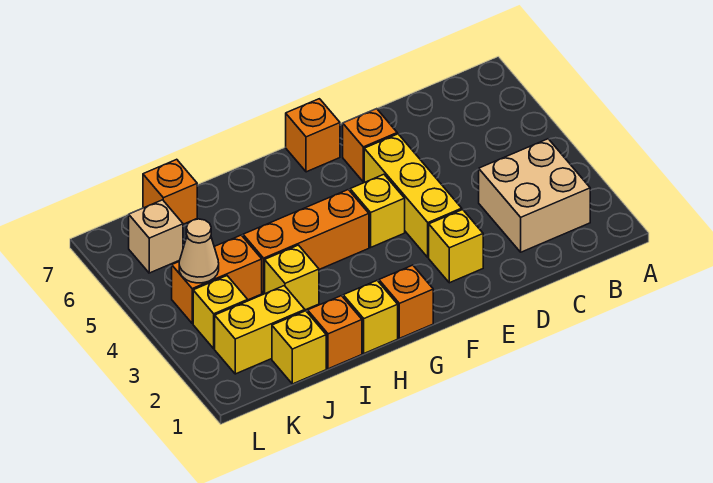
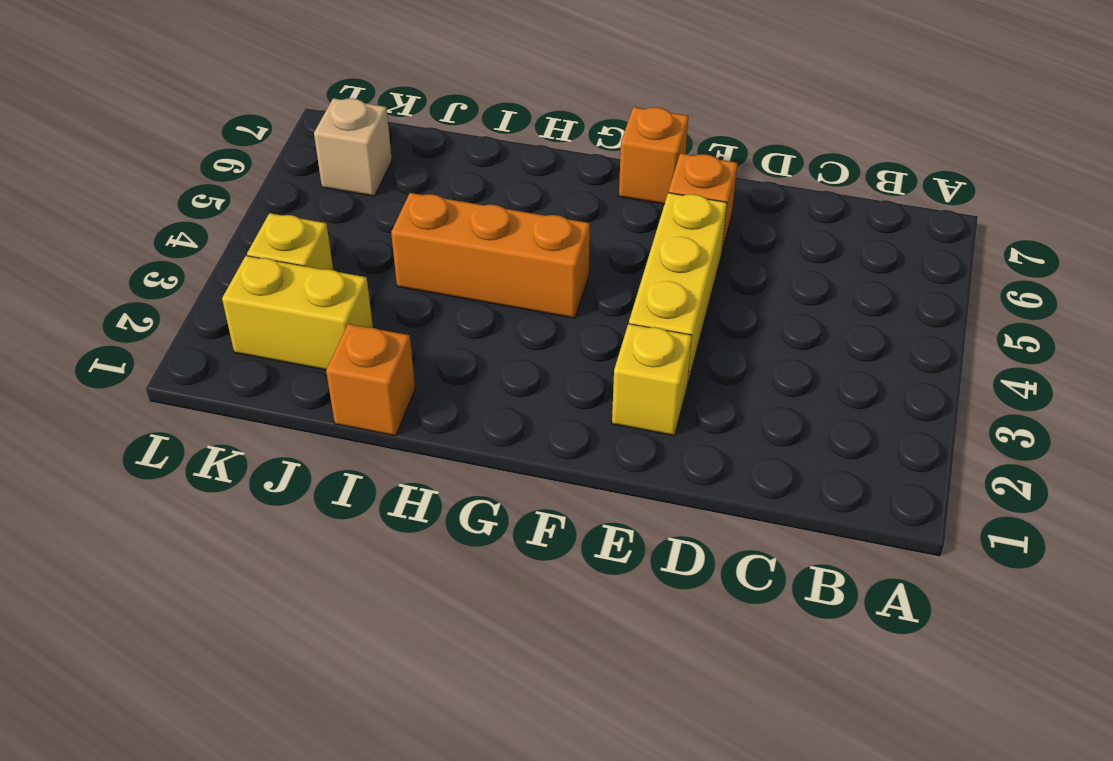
none -> tan brick B2:C3 level 1
none -> yellow brick F4 level 1
none -> orange brick G1 level 1

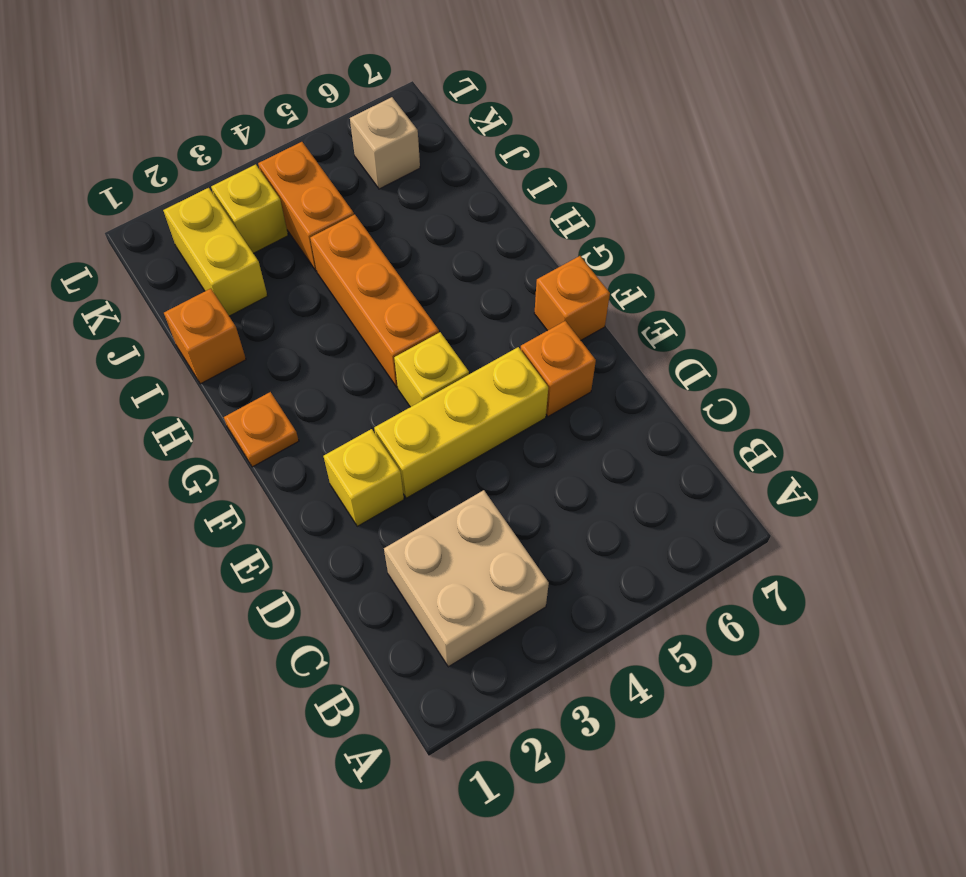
orange plate G1 level 1 -> orange brick G1 level 1
none -> yellow brick H1 level 1
none -> yellow brick I3 level 1
none -> yellow brick J1 level 1

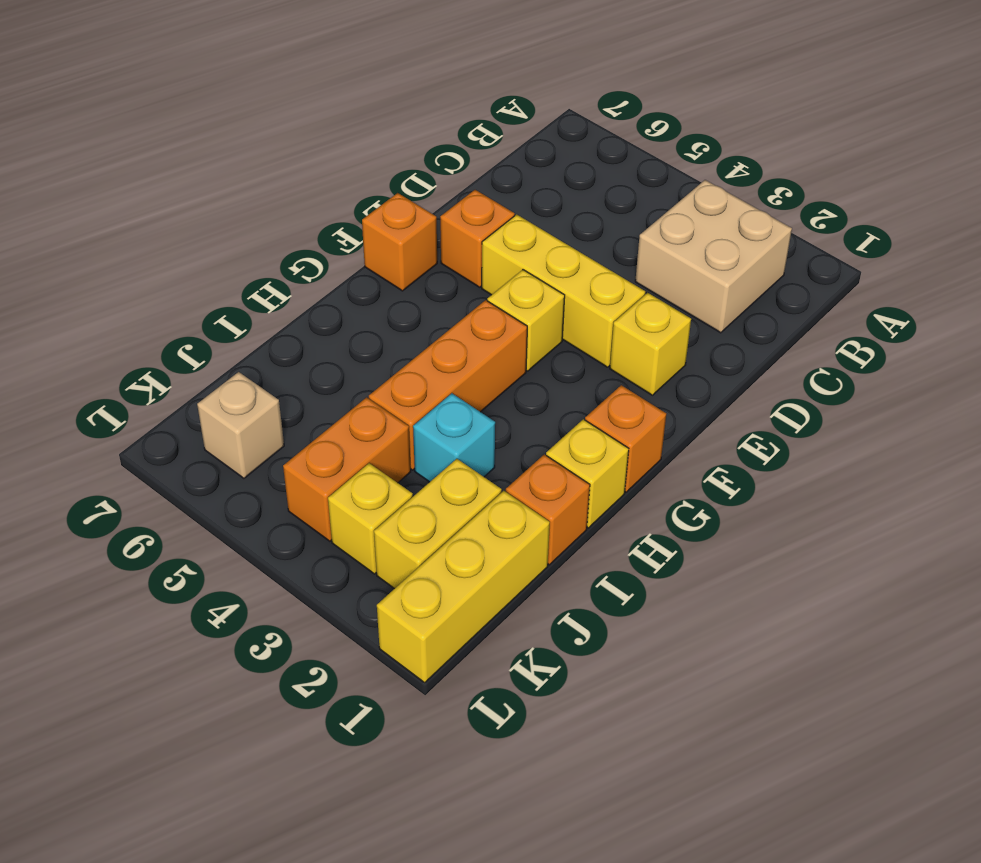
cyan brick I3 level 1 -> yellow brick I3 level 1
yellow brick J1:L1 level 1 -> yellow brick J1 level 1
none -> orange brick J7 level 1
none -> tan cone K4 level 2

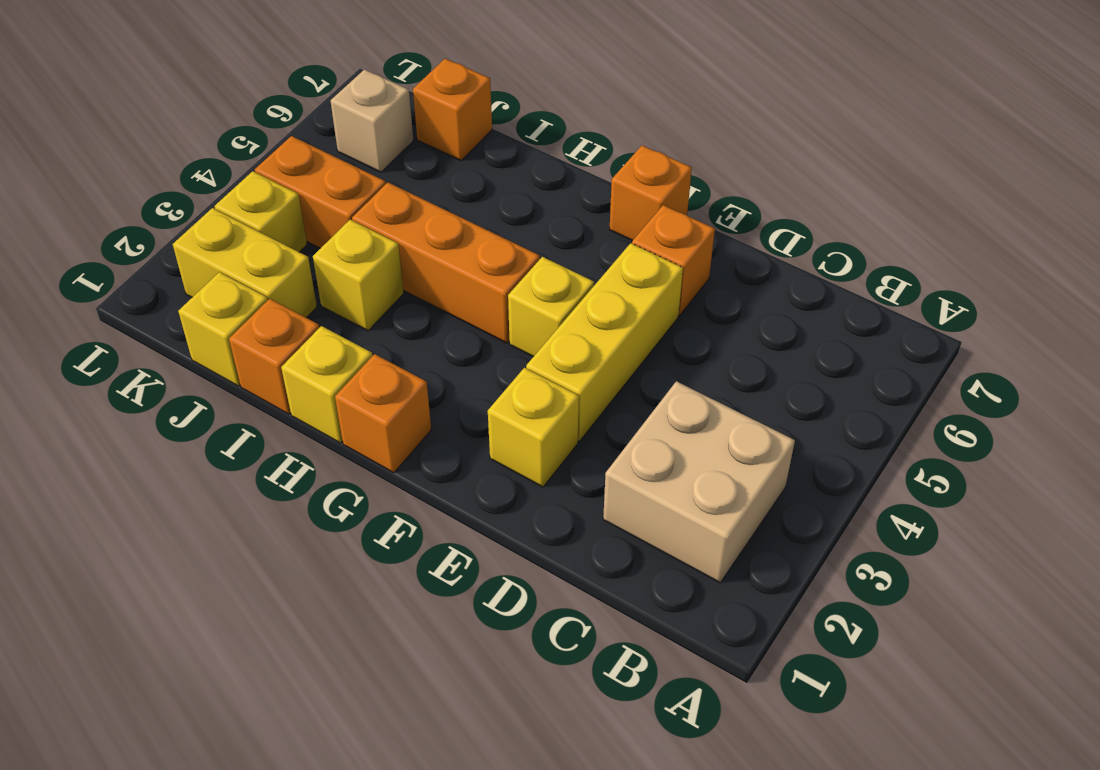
none -> tan cone K4 level 2

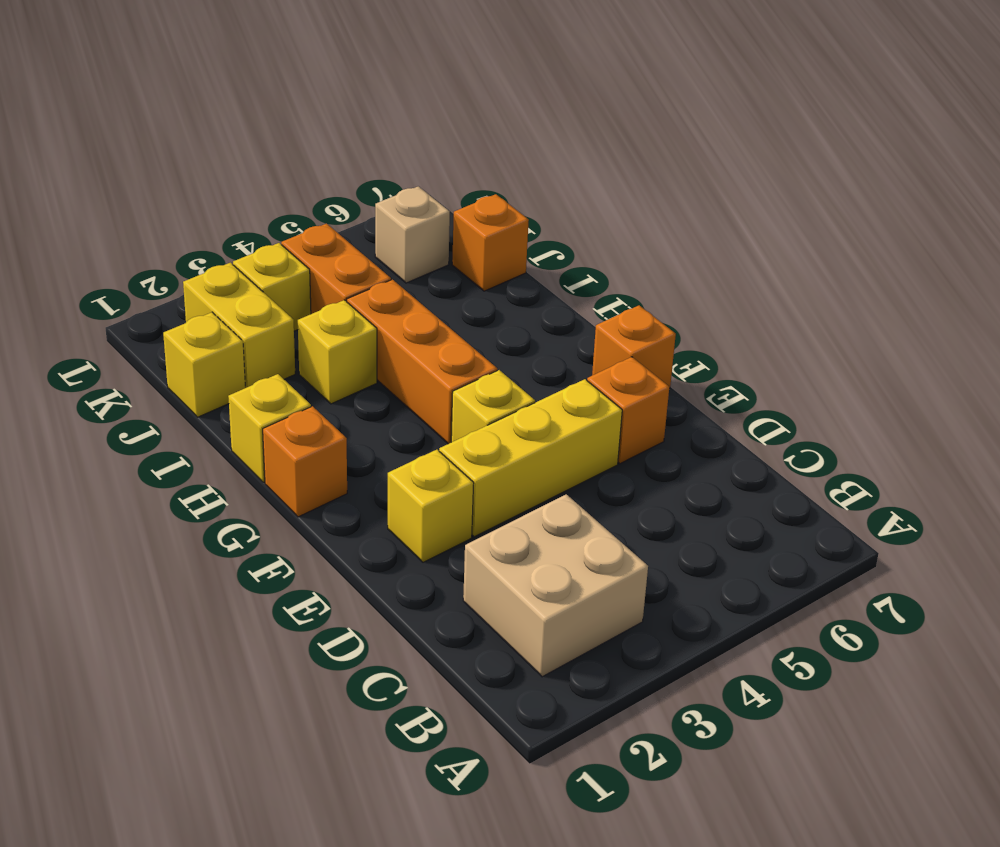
none -> orange brick I1 level 1
none -> tan cone K4 level 2

